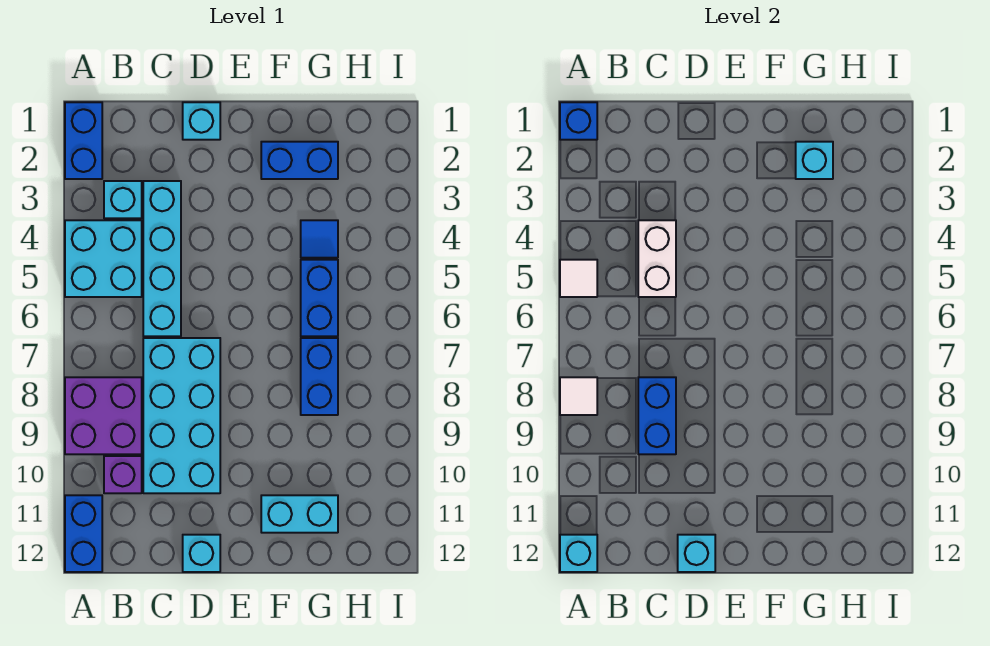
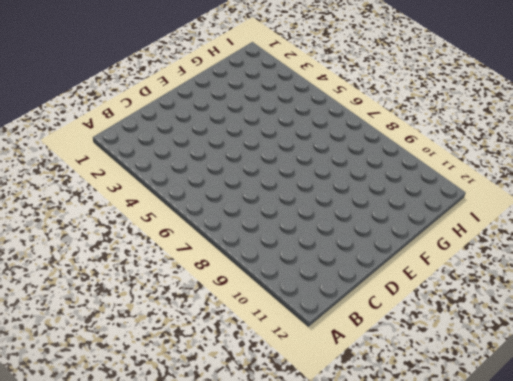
none -> blue brick A1:A2 level 1
none -> cyan brick A4:B5 level 1
none -> purple brick A8:B9 level 1

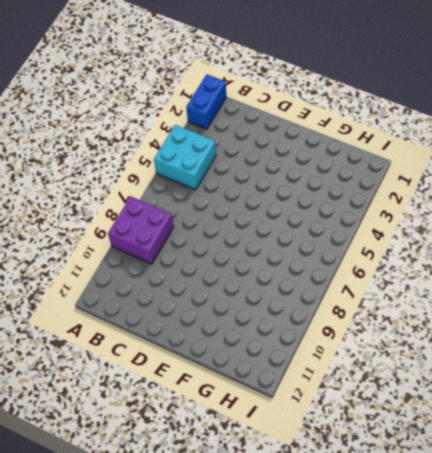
none -> blue brick A11:A12 level 1
none -> cyan brick B3 level 1
none -> purple brick B10 level 1

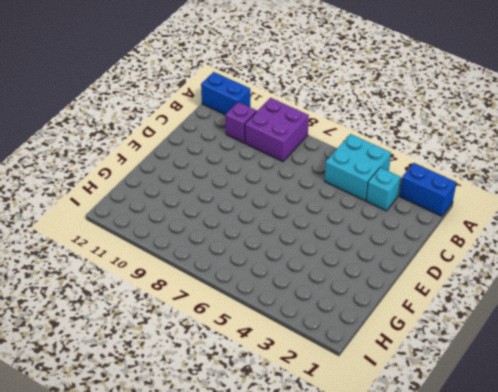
none -> cyan brick C3:C6 level 1
none -> cyan brick C7:D10 level 1
none -> cyan brick D1 level 1

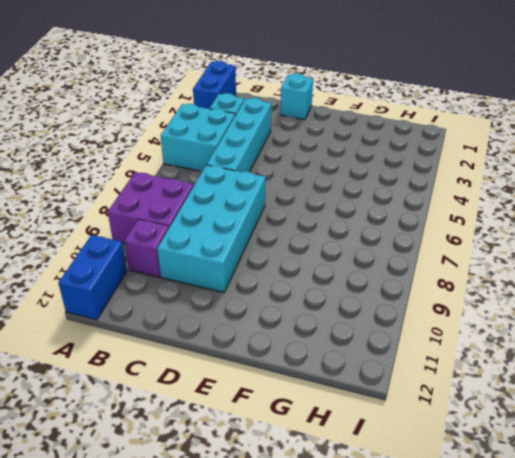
none -> cyan brick D12 level 1
none -> blue brick F2:G2 level 1
none -> cyan brick F11:G11 level 1

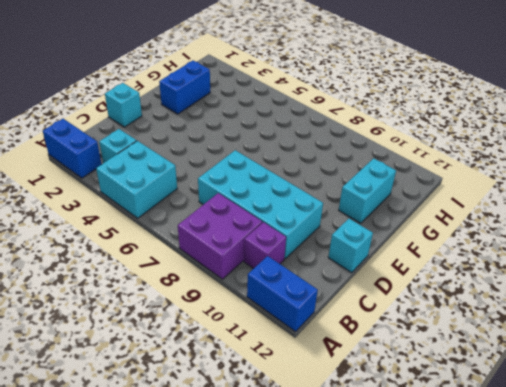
none -> cyan brick C3:C6 level 1
none -> blue tile G4 level 1
none -> blue brick G5:G6 level 1

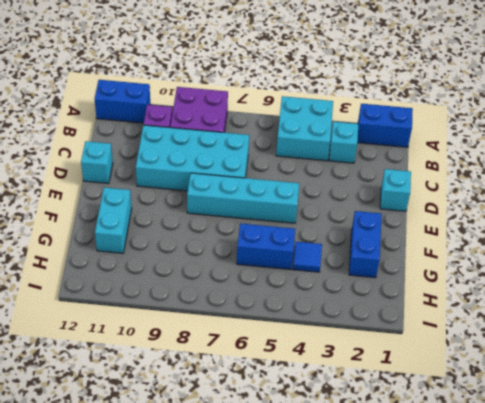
cyan brick E5:E8 level 1 -> cyan brick C3:C6 level 1
none -> blue brick G7:G8 level 1
none -> blue brick A1 level 2
none -> white tile A5 level 2

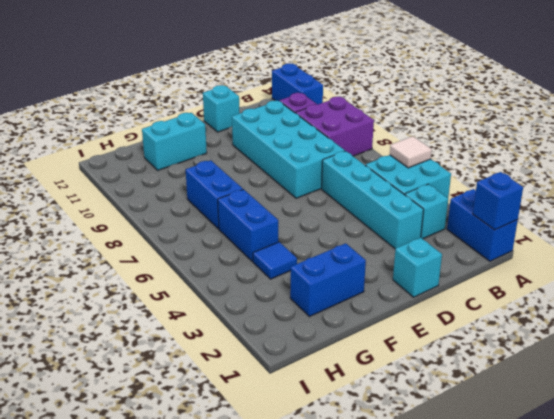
none -> white tile A8 level 2
none -> cyan brick A12 level 2
none -> white brick C4:C5 level 2

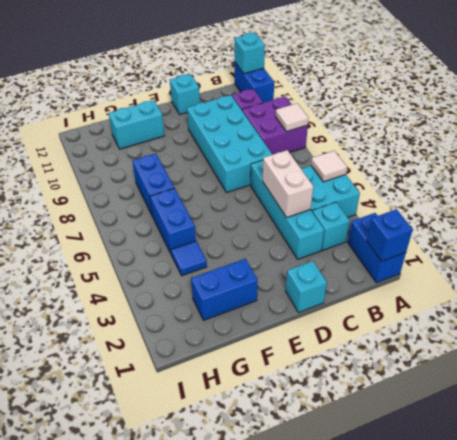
none -> blue brick C8:C9 level 2
none -> cyan brick D12 level 2
none -> cyan brick G2 level 2

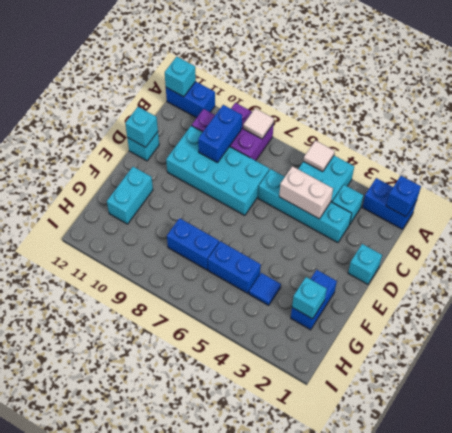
blue brick B9:C9 level 2 -> blue brick C8:C9 level 2

